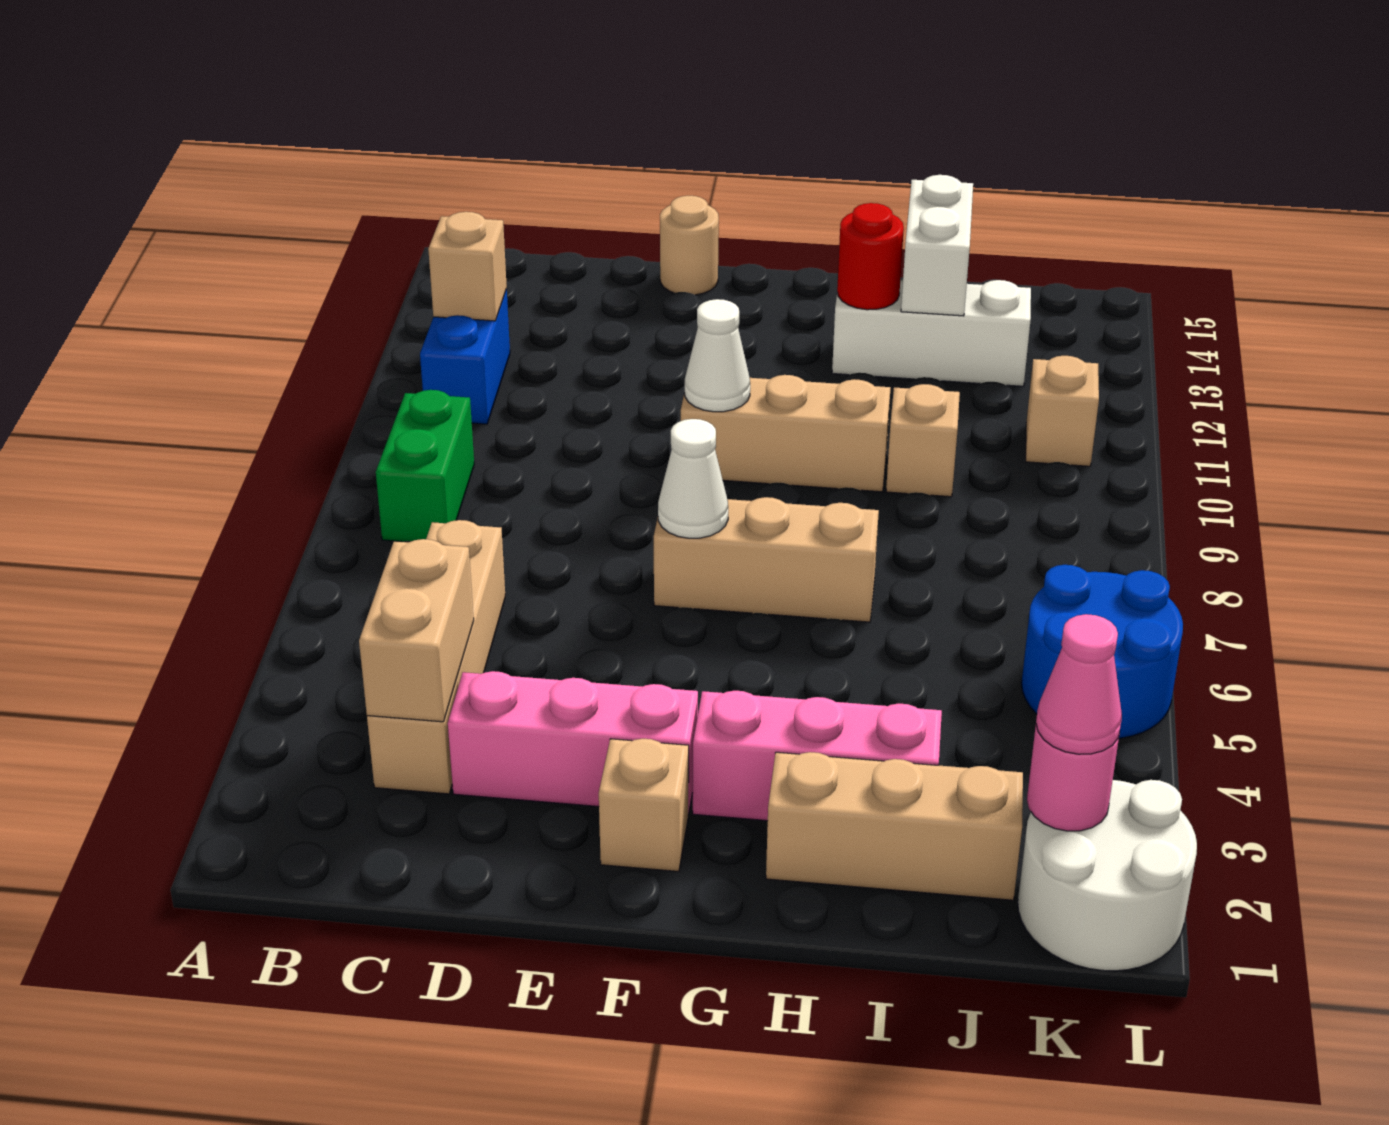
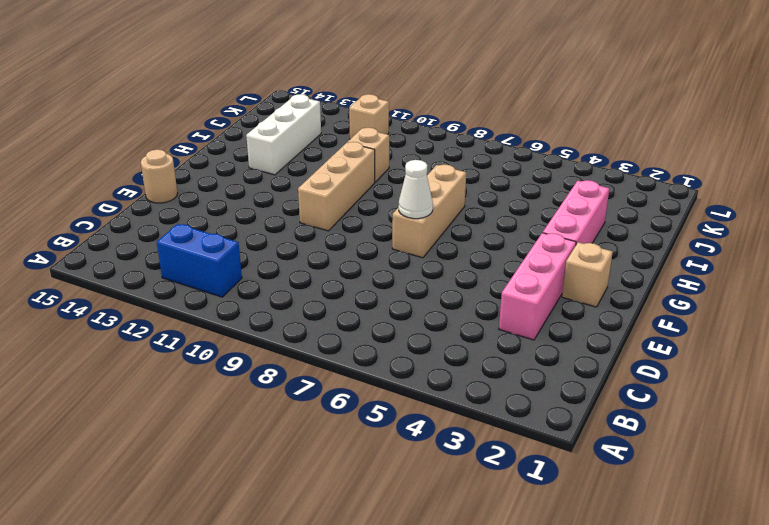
none -> green brick B8:B9 level 1
none -> tan brick C3:C6 level 1
none -> tan brick H2:J2 level 1

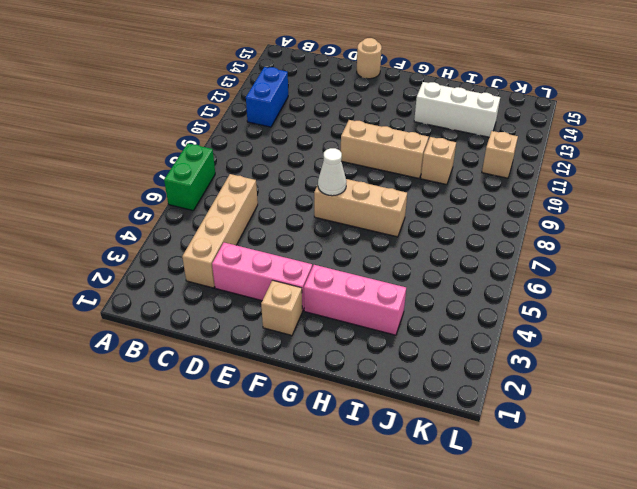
green brick A6:A7 level 1 -> green brick B8:B9 level 1
none -> tan brick H2:J2 level 1
none -> white round brick K1:L2 level 1
none -> blue round brick K5:L6 level 1

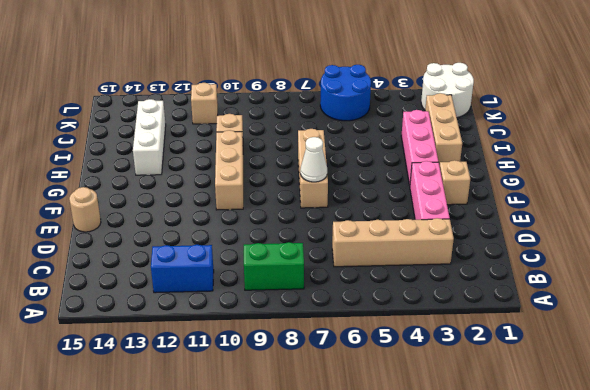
none -> tan brick B12 level 2
none -> tan brick C3:C4 level 2
none -> white cone F10 level 2

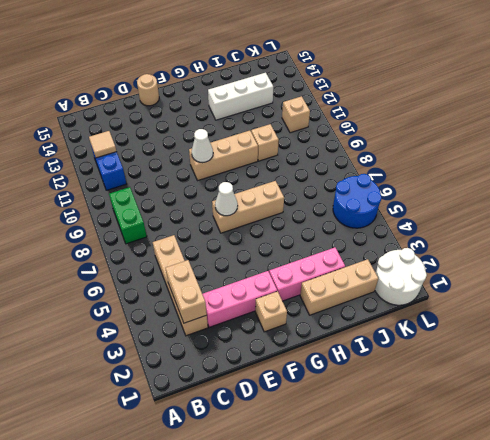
tan tile B12 level 2 -> tan brick B12 level 2
none -> red round brick H13 level 2
none -> white brick I13:I14 level 2
none -> pink round brick K2 level 2

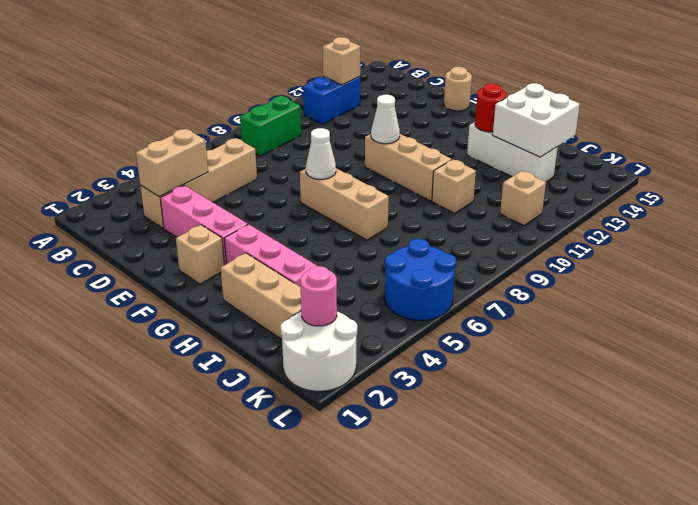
white brick I13:J14 level 2 -> white brick I13:I14 level 2
none -> pink cone K2 level 3

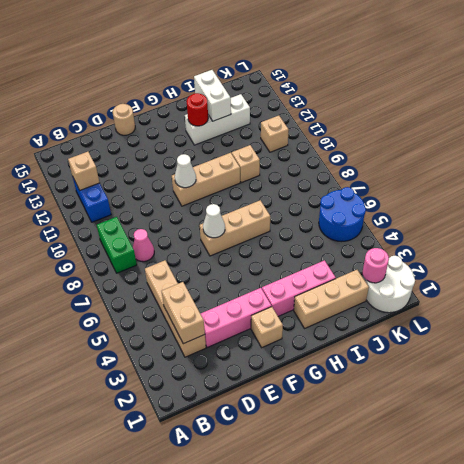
pink cone C8 level 1 -> pink cone K2 level 3

